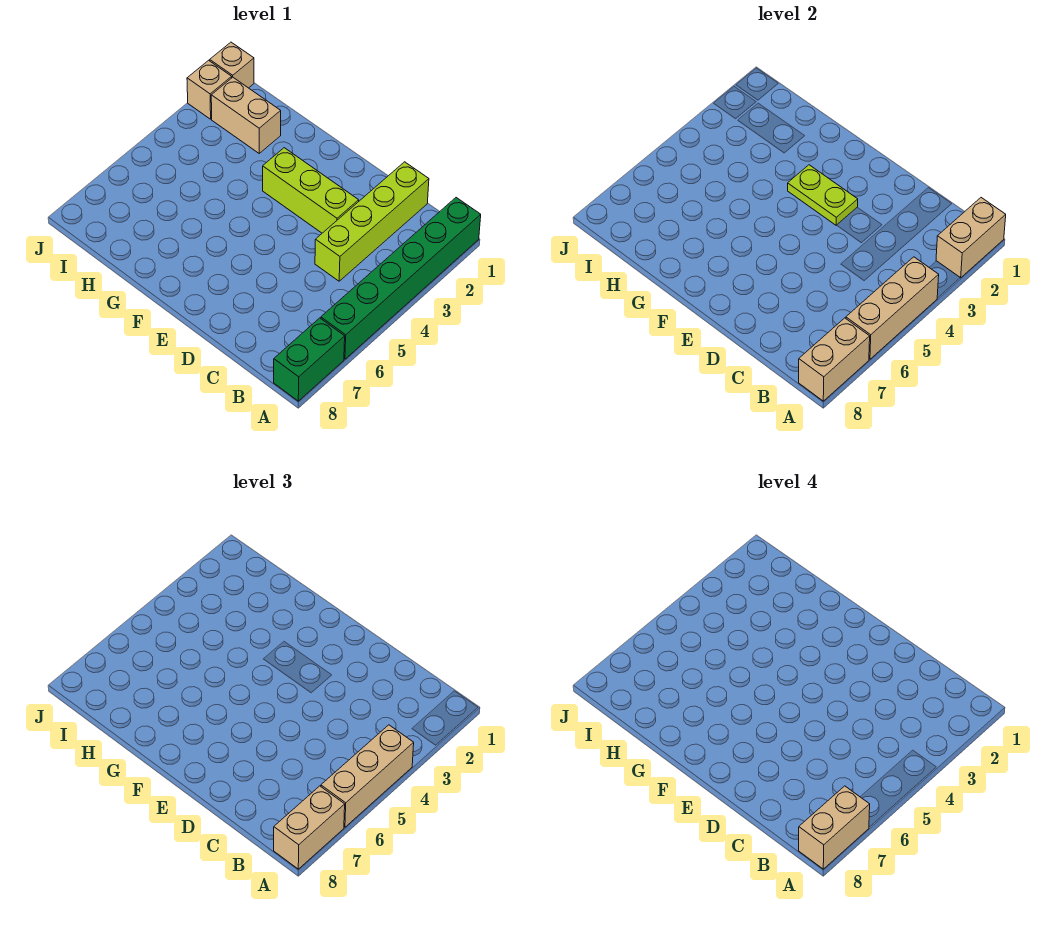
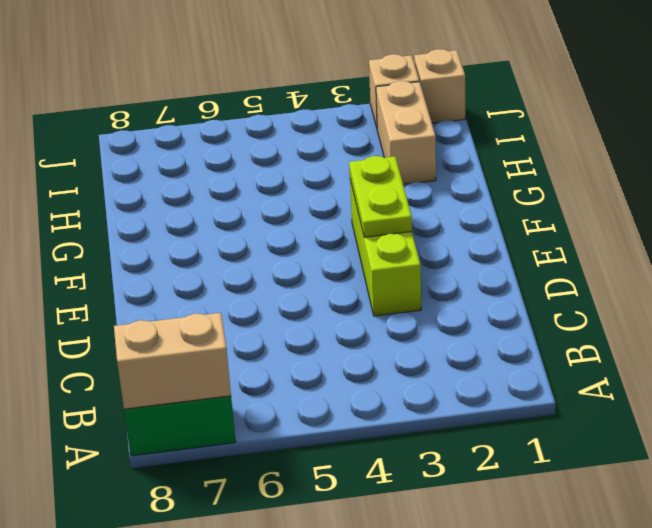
none -> green brick A1:A6 level 1
none -> lime brick C1:C4 level 1
none -> tan brick A1:A2 level 2

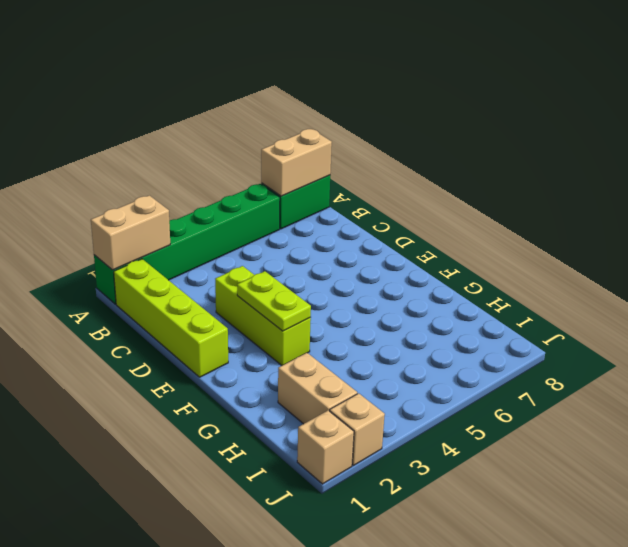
lime brick B1:E1 level 1 -> lime brick C1:C4 level 1
none -> tan brick A4:A6 level 2
none -> tan brick A4:A6 level 3
none -> tan brick A7:A8 level 3

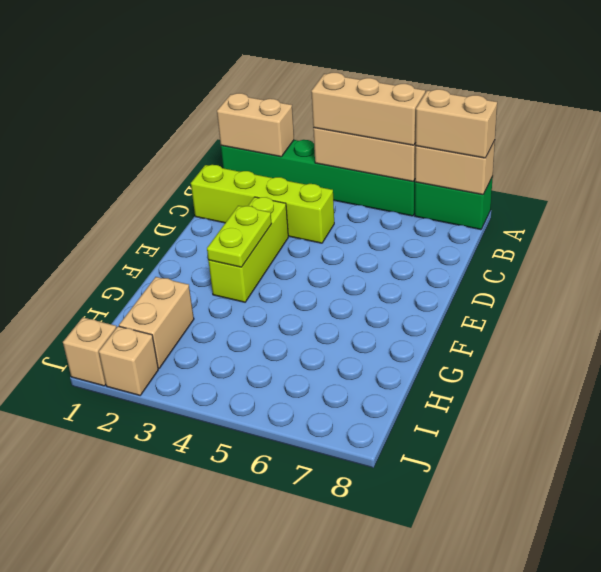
none -> tan brick A7:A8 level 4

